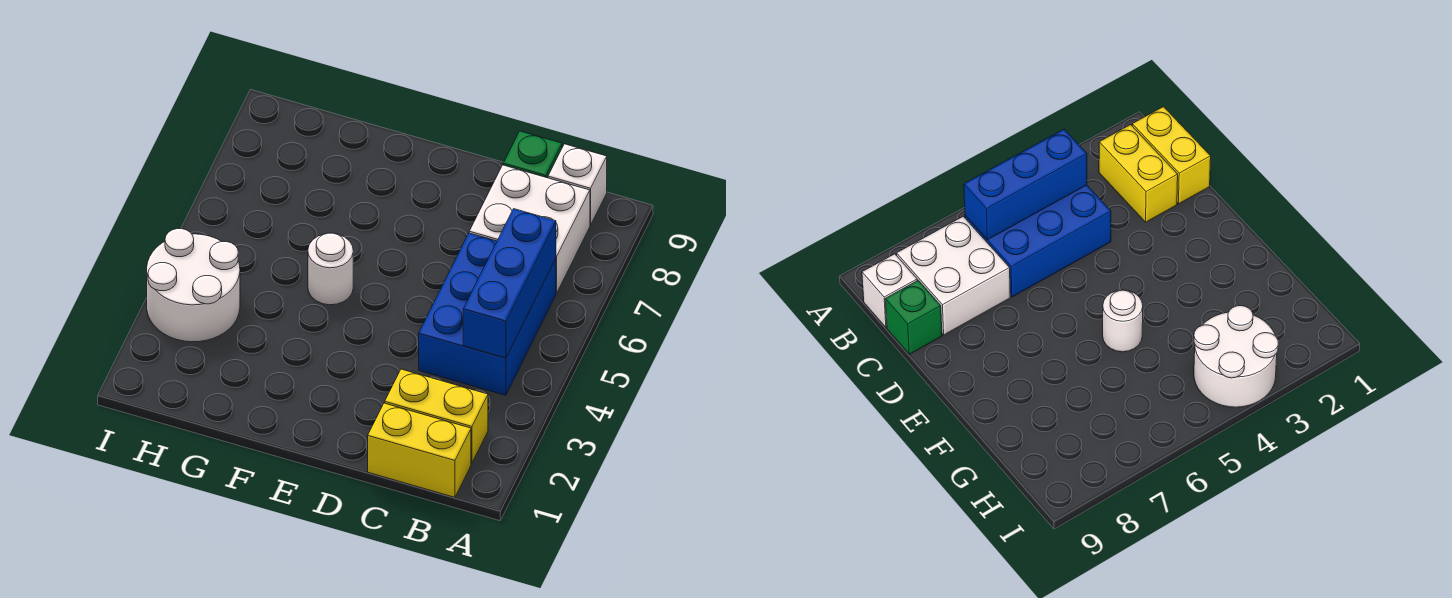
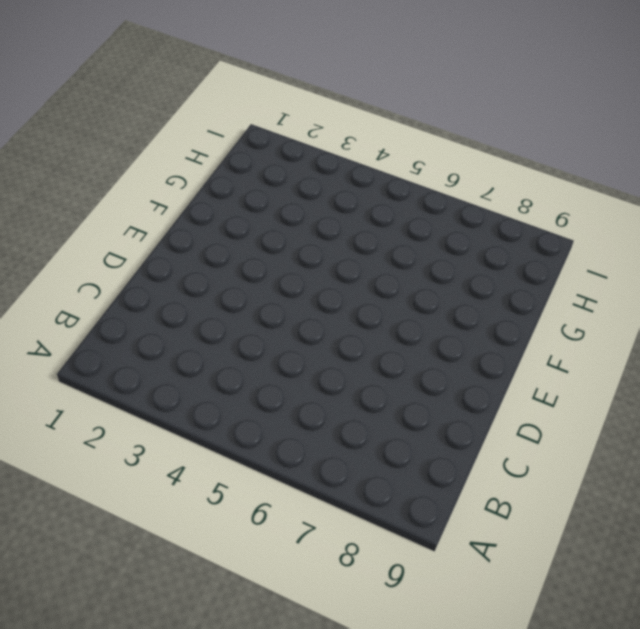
none -> yellow brick B1:C1 level 1
none -> yellow brick B2:C2 level 1

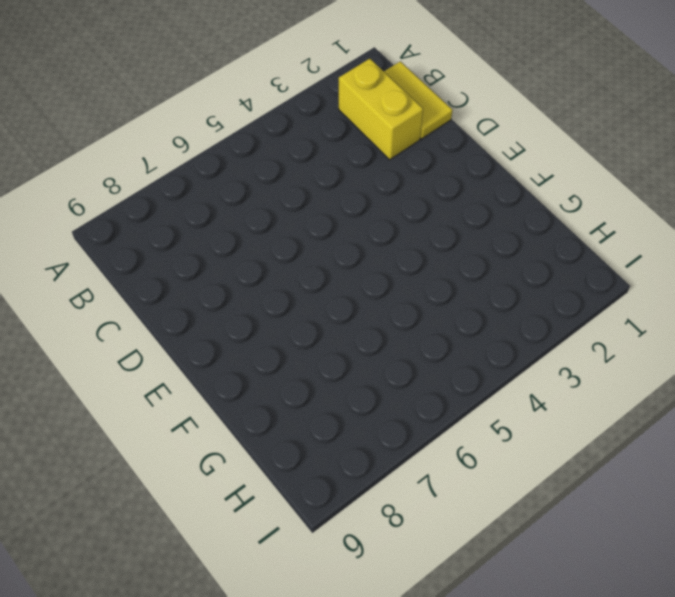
yellow tile B1:C1 level 1 -> yellow brick B1:C1 level 1
none -> blue brick B4:C6 level 1
none -> white brick B7:C8 level 1

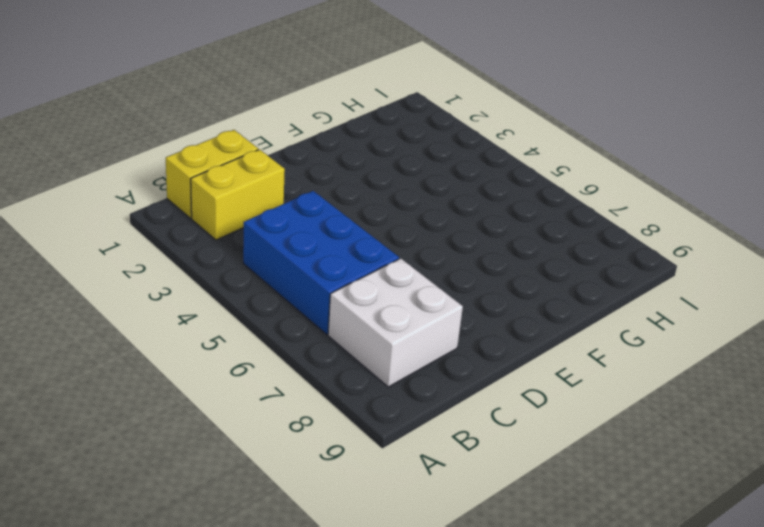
none -> white brick B9 level 1
none -> green brick C9 level 1

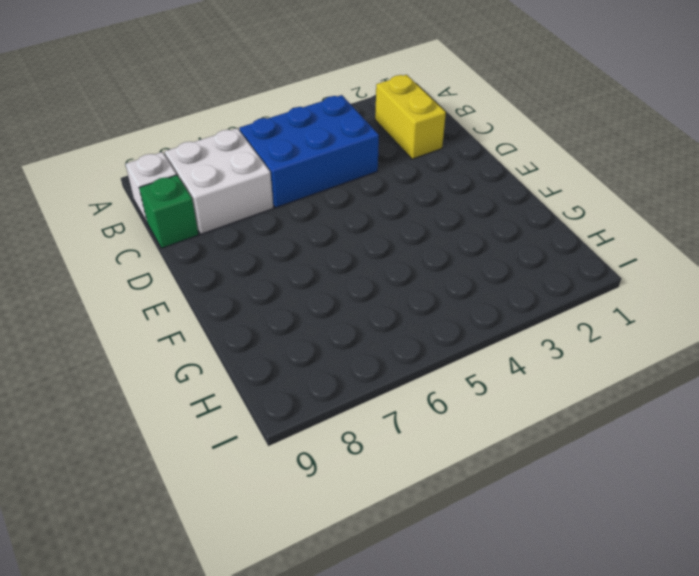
none -> yellow brick B1:C1 level 1
none -> white round brick F5 level 1

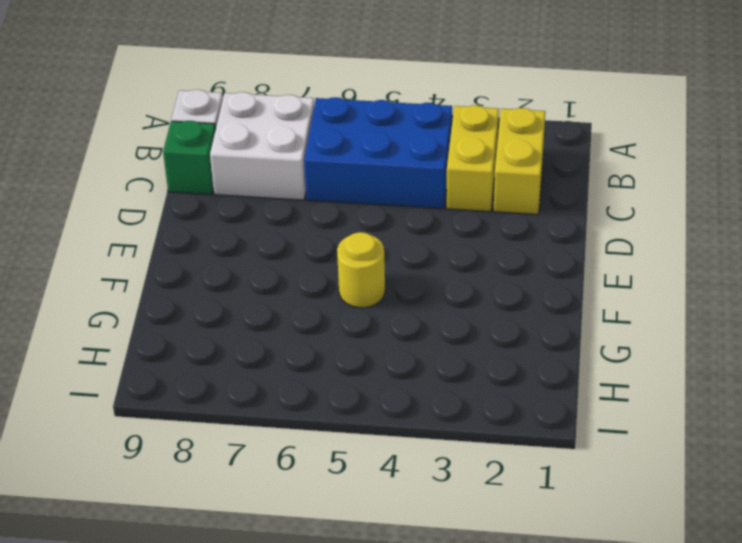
yellow brick B3:C3 level 1 -> yellow brick B1:C1 level 1
yellow round brick F5 level 1 -> white round brick F5 level 1
none -> white round brick H3:I4 level 1
none -> blue brick B4:B6 level 2

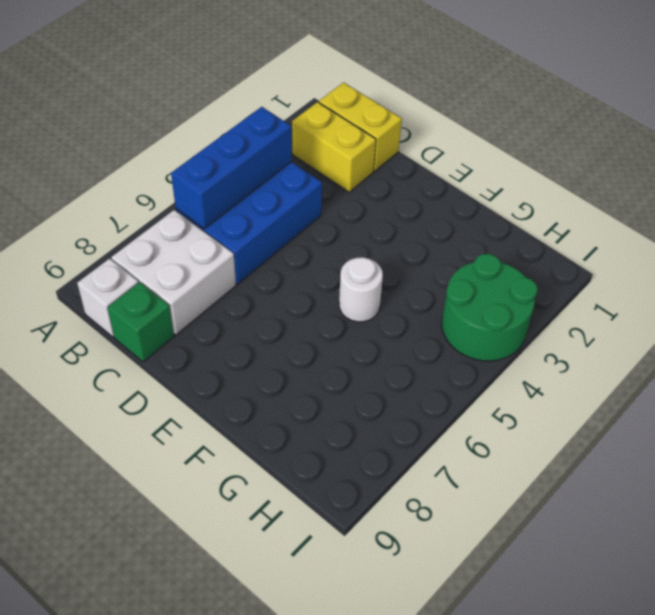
green round brick H3:I4 level 1 -> white round brick H3:I4 level 1

